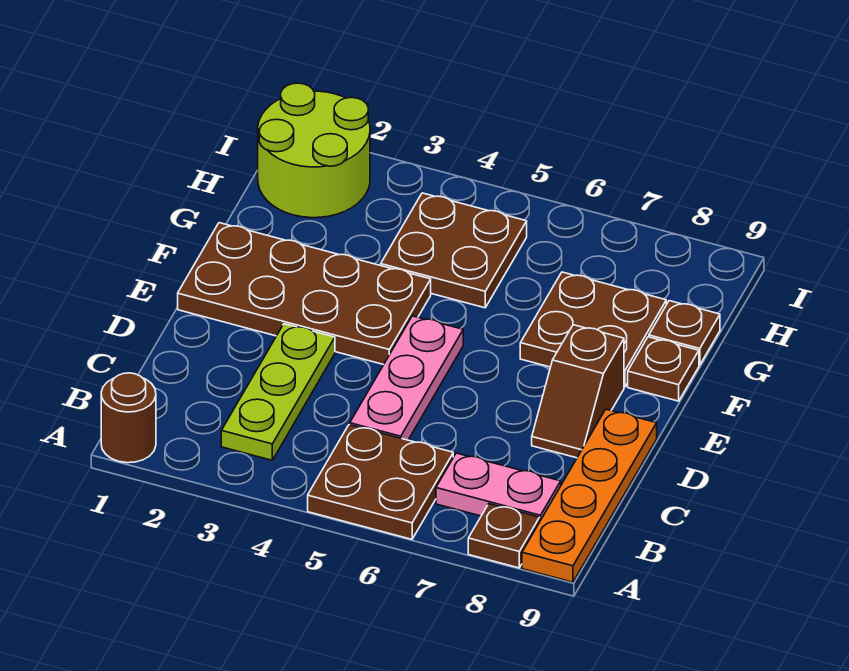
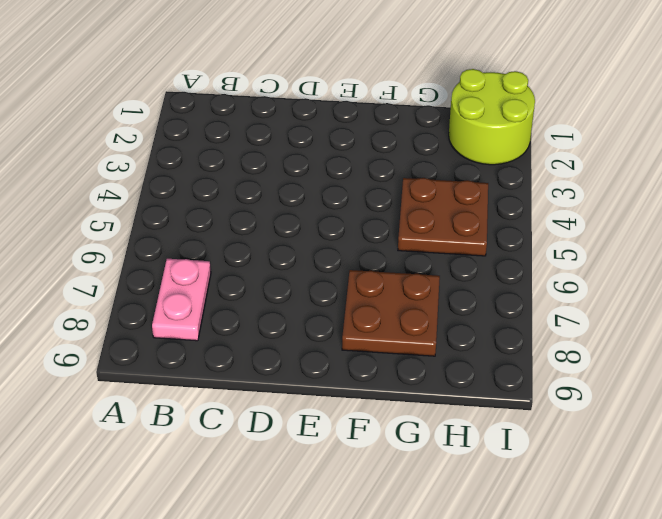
none -> brown round brick A1 level 1
none -> brown plate A5:B6 level 1
none -> brown plate A8 level 1

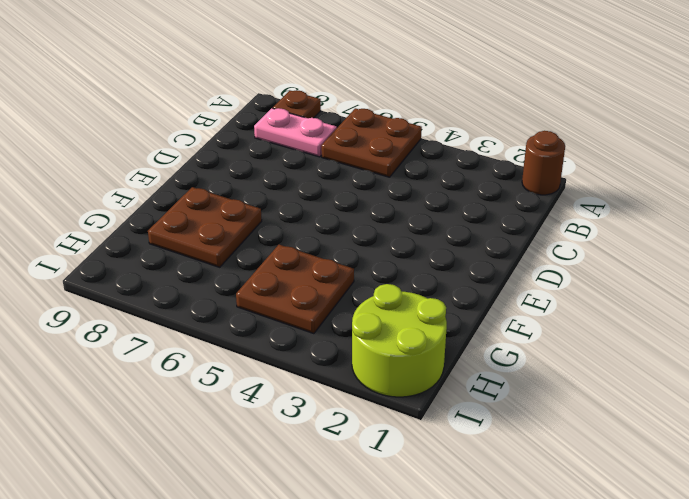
none -> orange plate A9:D9 level 1
none -> lime plate B3:D3 level 1
none -> pink plate C5:E5 level 1

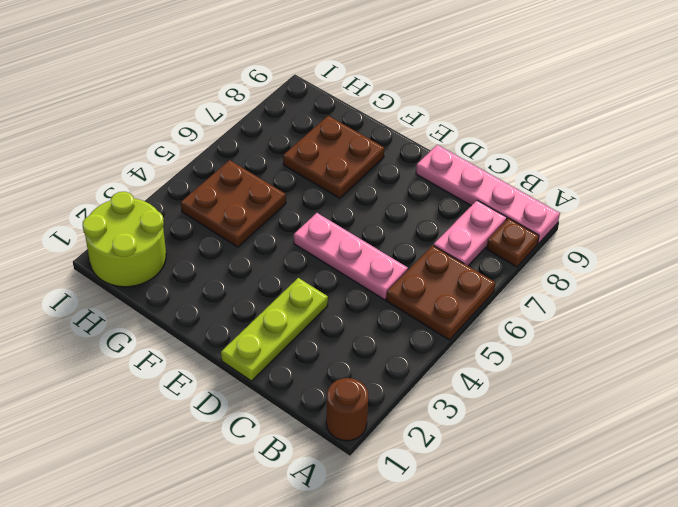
pink plate A9:D9 level 1 -> orange plate A9:D9 level 1
lime plate D1:D3 level 1 -> lime plate B3:D3 level 1
none -> brown slope D8:E8 level 1 top E
none -> brown plate E1:F4 level 1
none -> brown plate F9 level 1

